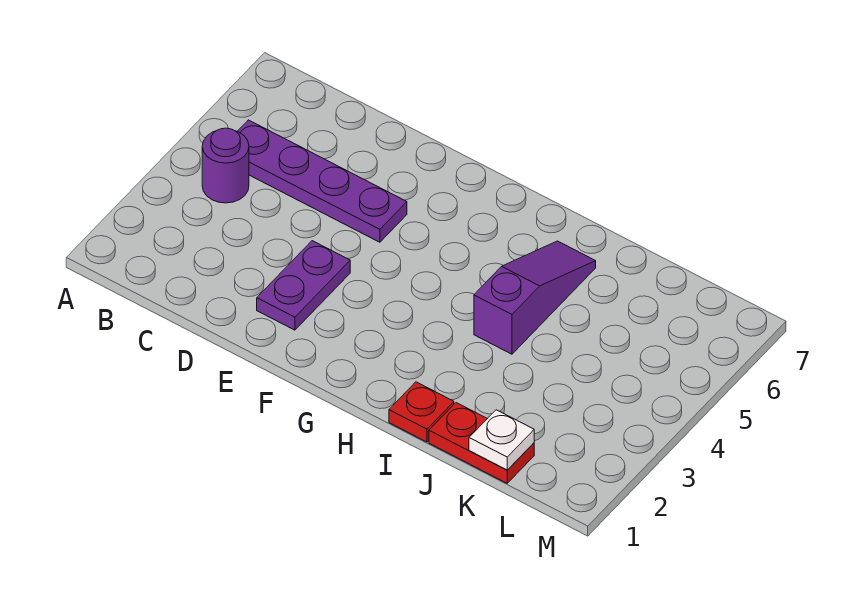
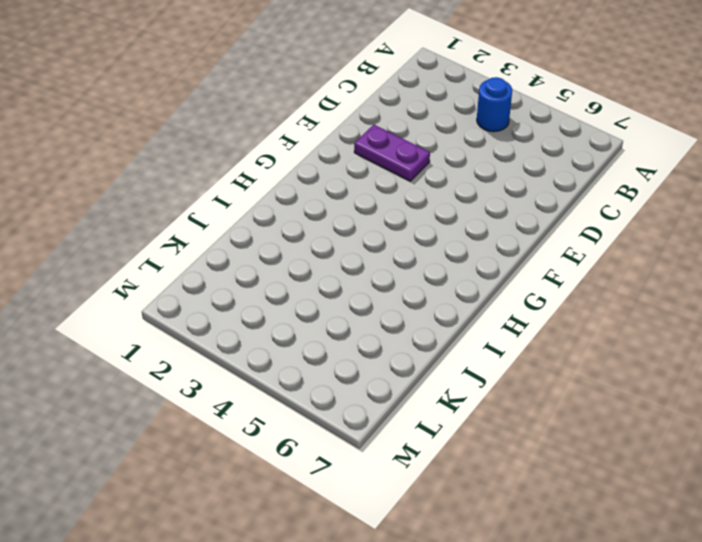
blue round brick B4 level 1 -> purple round brick B4 level 1
none -> purple plate B5:E5 level 1
none -> red plate I1 level 1

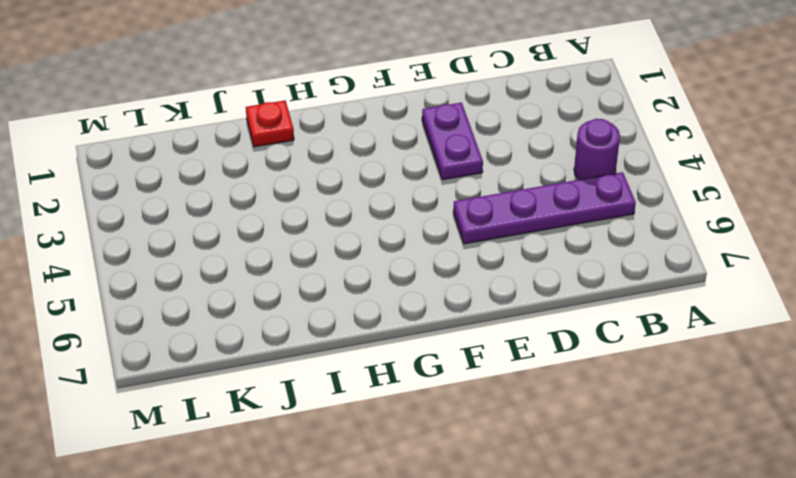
none -> purple slope I4:I6 level 1 top 4
none -> red plate J1:K1 level 1

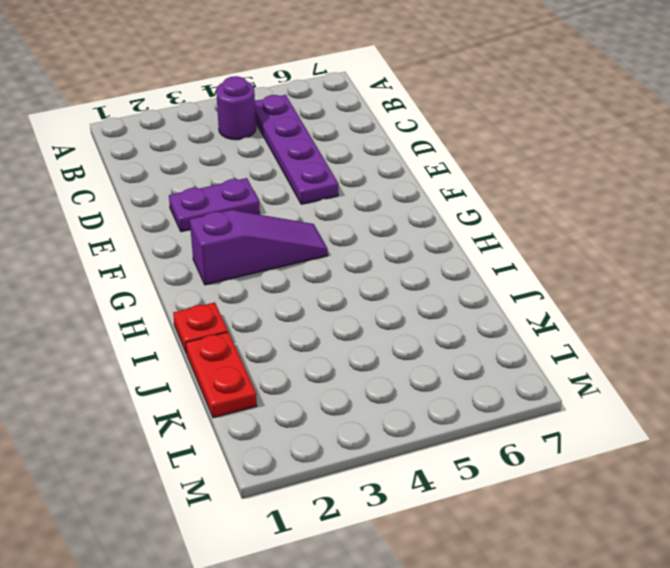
purple slope G2:G4 level 1 top 2 -> purple slope I4:I6 level 1 top 4
none -> white plate K1 level 2

